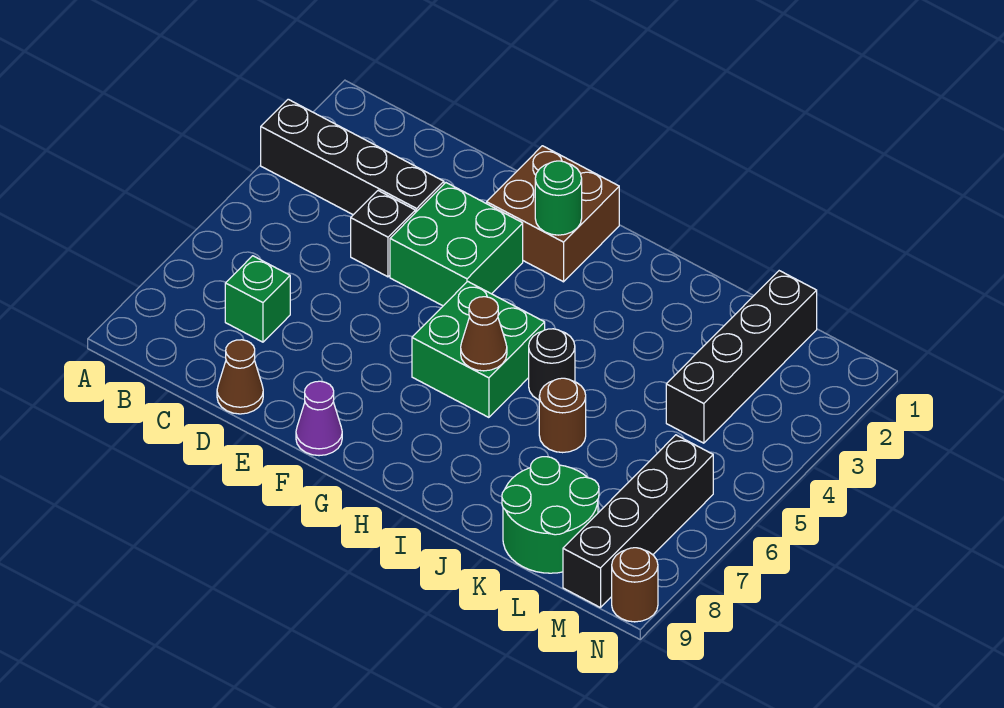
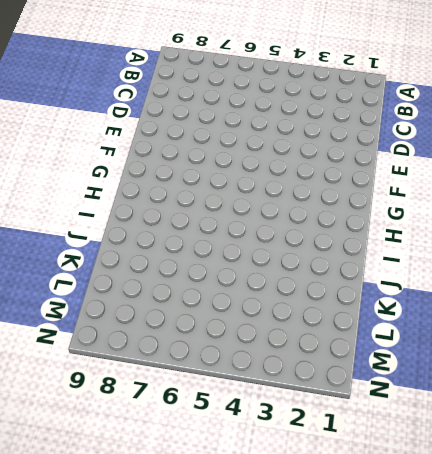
none -> black brick A3:D3 level 1
none -> green brick C7 level 1
none -> black brick D4 level 1

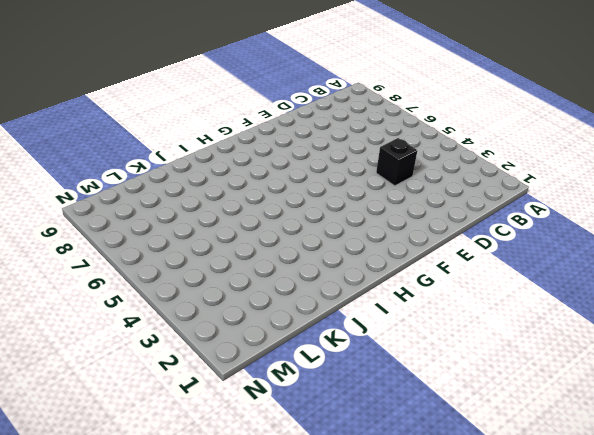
none -> black brick A3:D3 level 1
none -> green brick C7 level 1
none -> brown cone D9 level 1

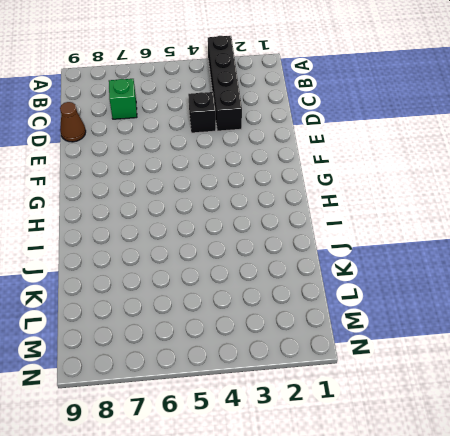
none -> green brick E3:F4 level 1
none -> brown brick F1:G2 level 1
none -> purple cone F9 level 1

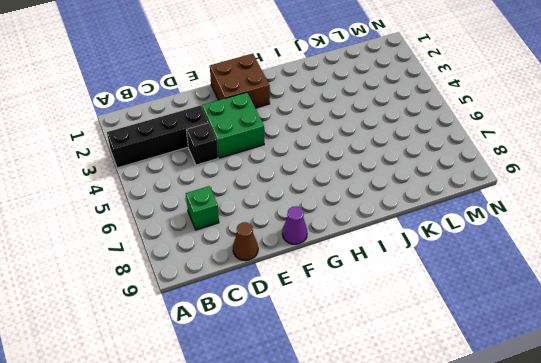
none -> green brick G5:H6 level 1
none -> black round brick I5 level 1
none -> brown round brick J6 level 1

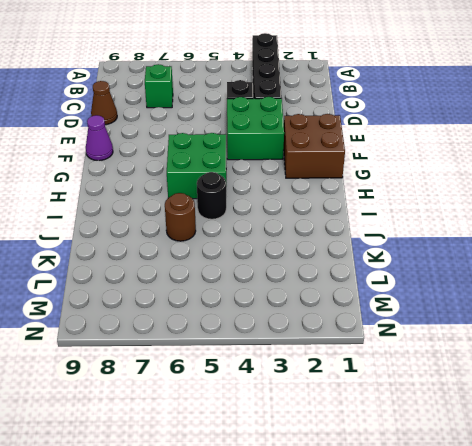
none -> green round brick K8:L9 level 1
none -> black brick L1:L4 level 1
none -> black brick M6:M9 level 1

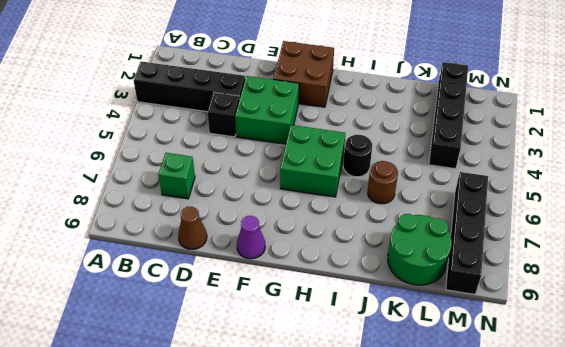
none -> brown round brick N9 level 1
none -> green round brick G2 level 2
none -> brown cone H6 level 2

